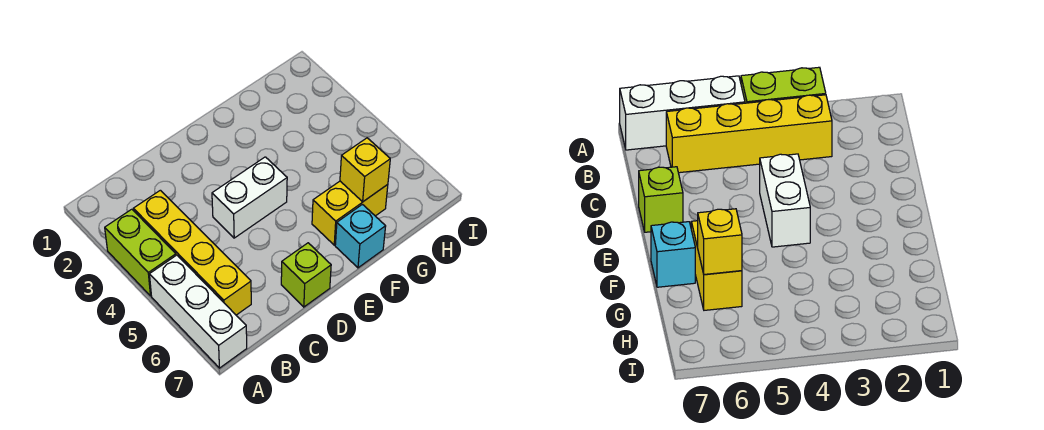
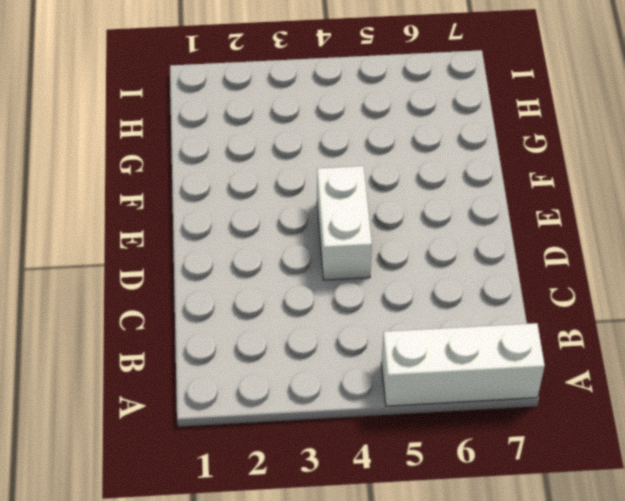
none -> lime brick A3:A4 level 1
none -> yellow brick B3:B6 level 1

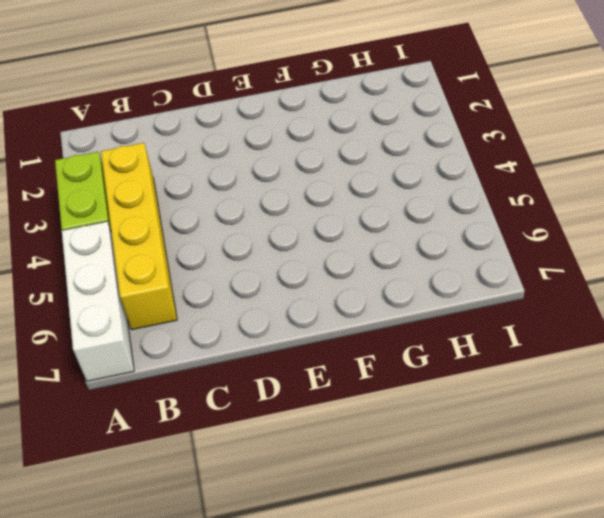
none -> white brick D4:E4 level 1
none -> lime brick D7 level 1

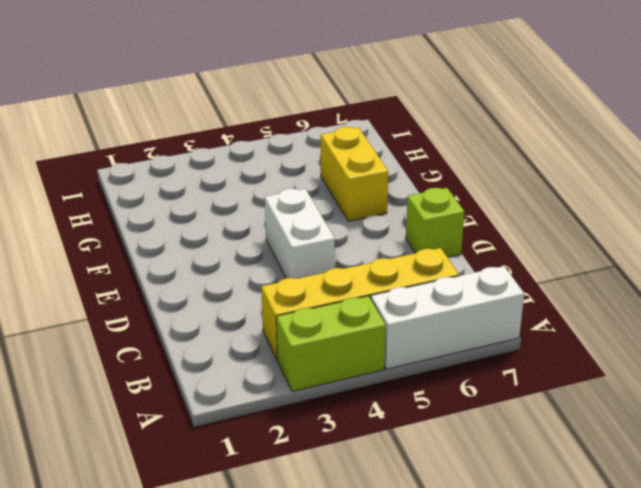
none -> cyan brick F7 level 1
none -> yellow brick G6 level 2

